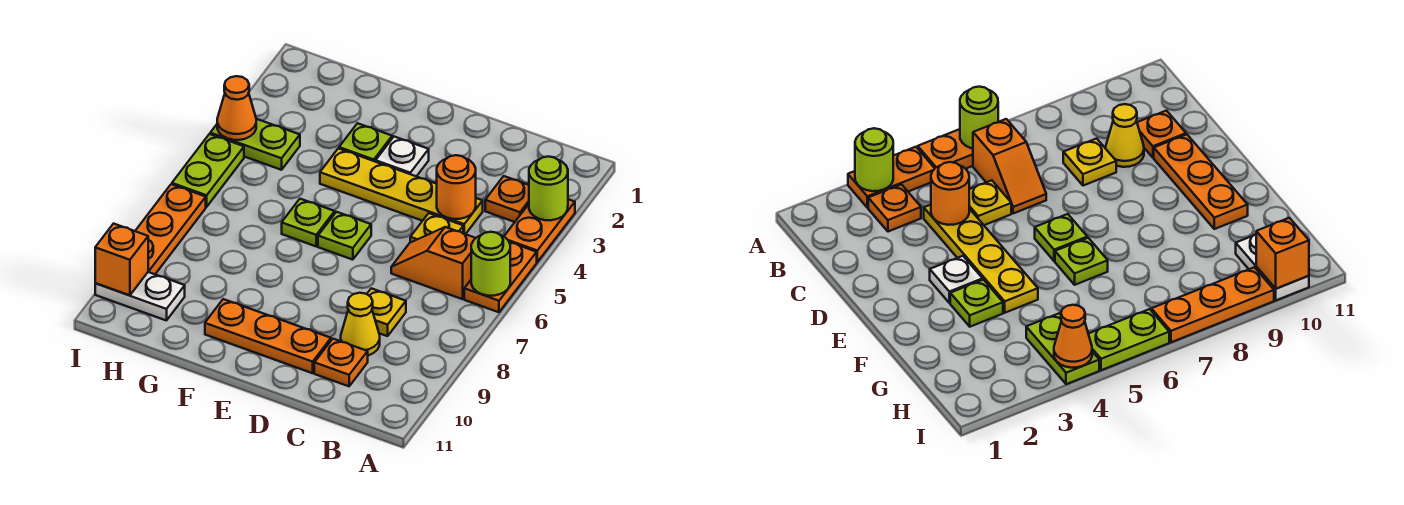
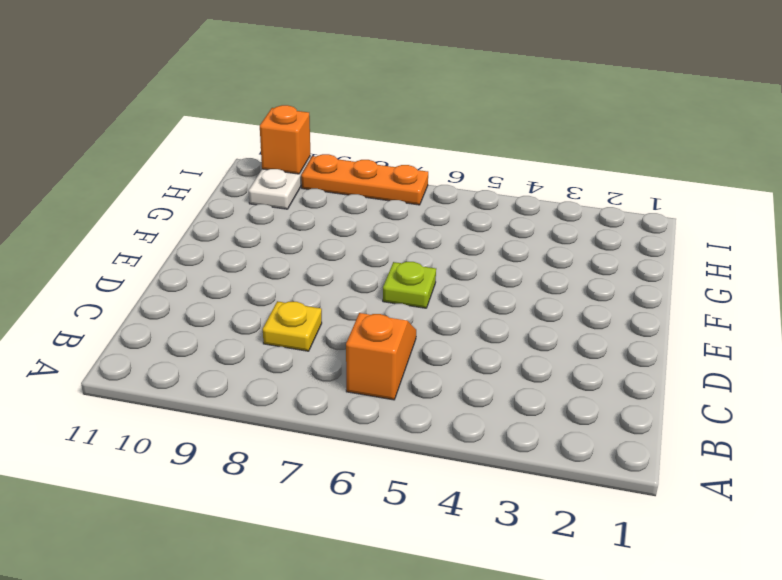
none -> orange plate A3:A4 level 1
none -> orange plate A5:A6 level 1
none -> orange plate B3 level 1

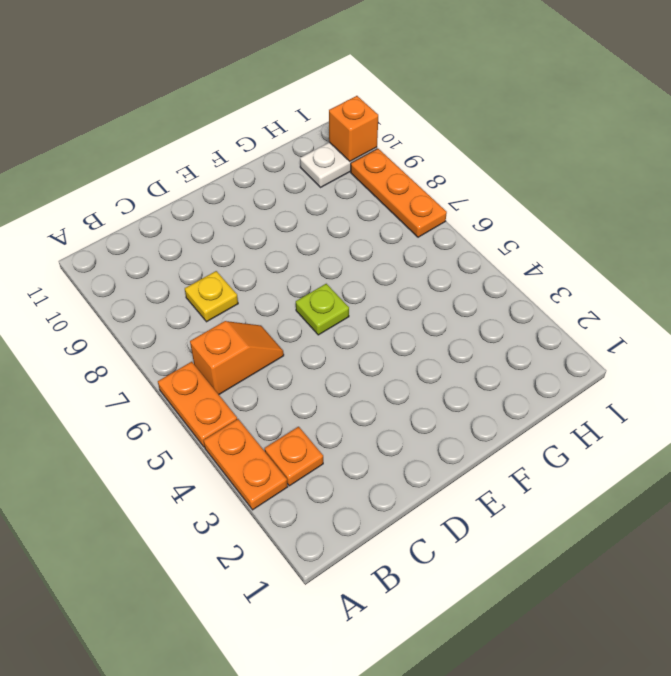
none -> yellow plate C4:F4 level 1
none -> yellow plate C5 level 1
none -> yellow cone C9 level 1

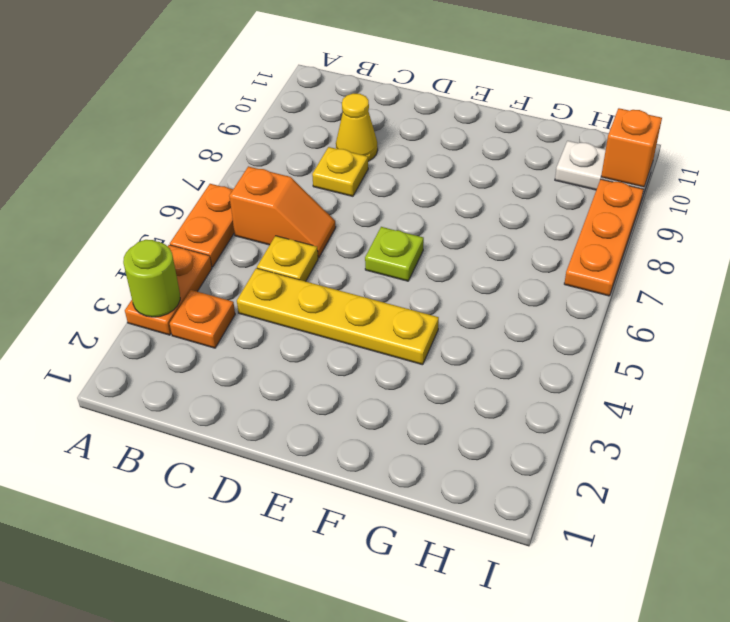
none -> orange plate C10 level 1
none -> orange plate D10:F10 level 1
none -> white plate E3 level 1

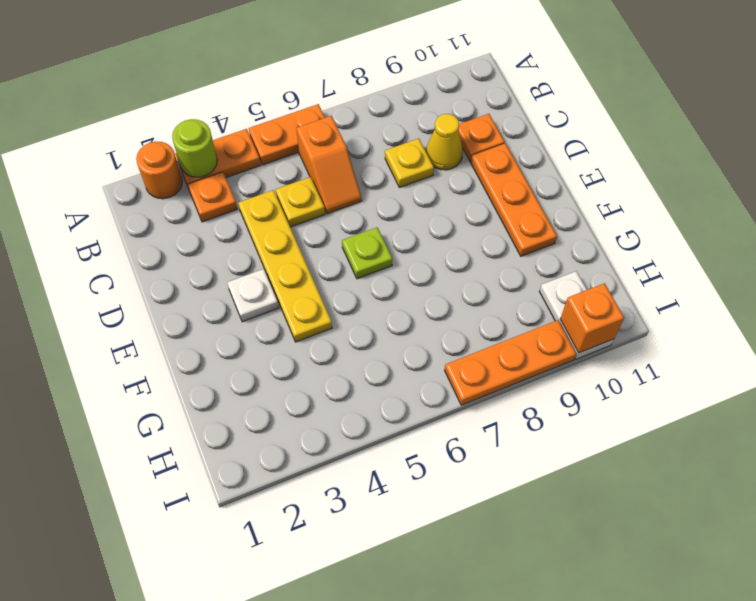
orange round brick A2 level 1 -> orange round brick C4 level 2
none -> lime plate F3 level 1
none -> lime plate F6 level 1
none -> lime plate H4:I4 level 1

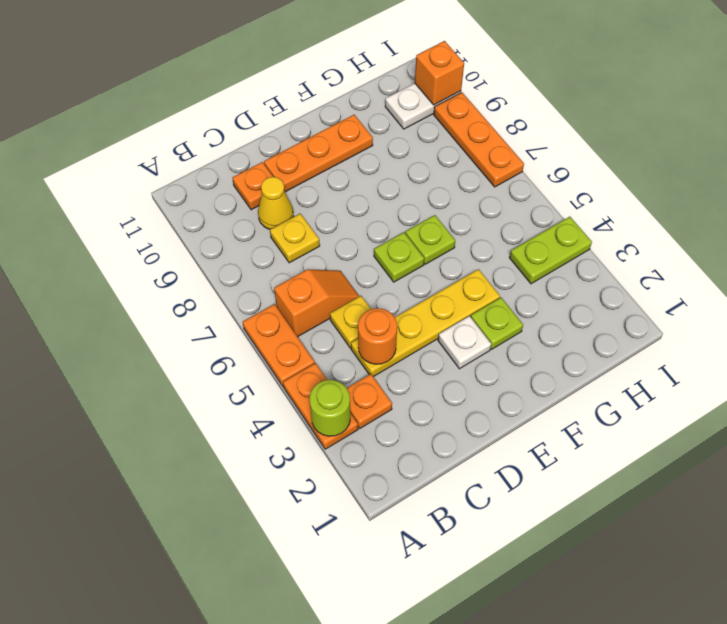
none -> lime plate I5:I6 level 1
none -> lime round brick A6 level 2
none -> orange cone I4 level 2

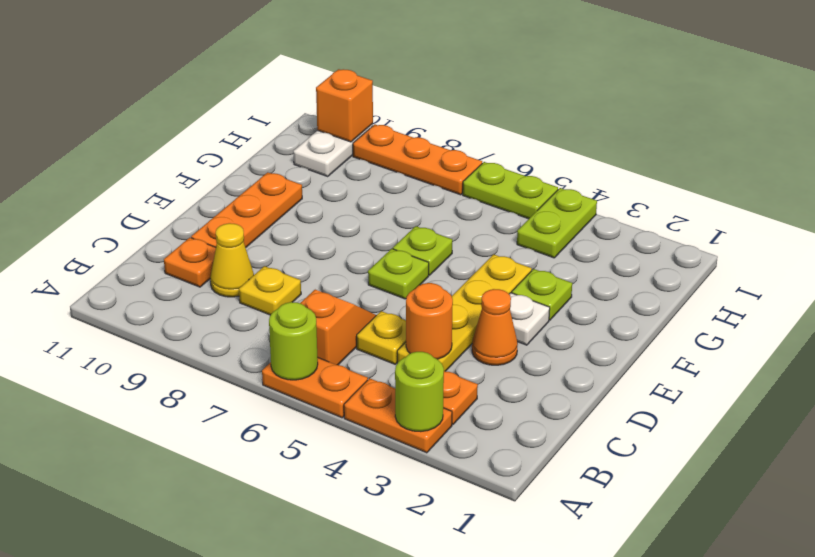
orange cone D3 level 1 -> orange cone I4 level 2

